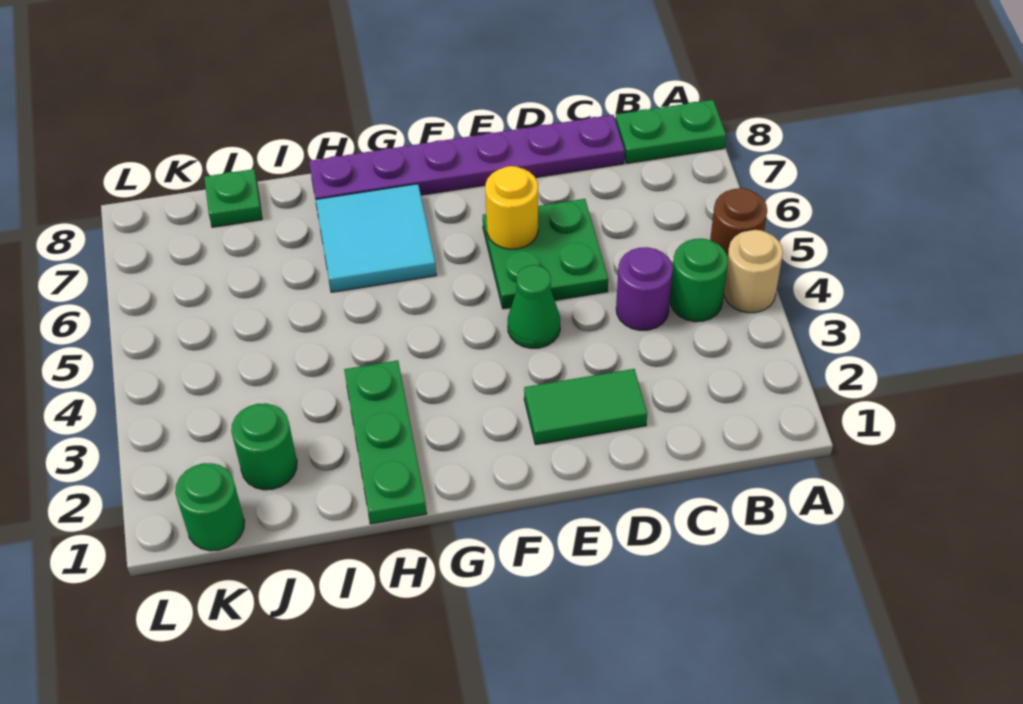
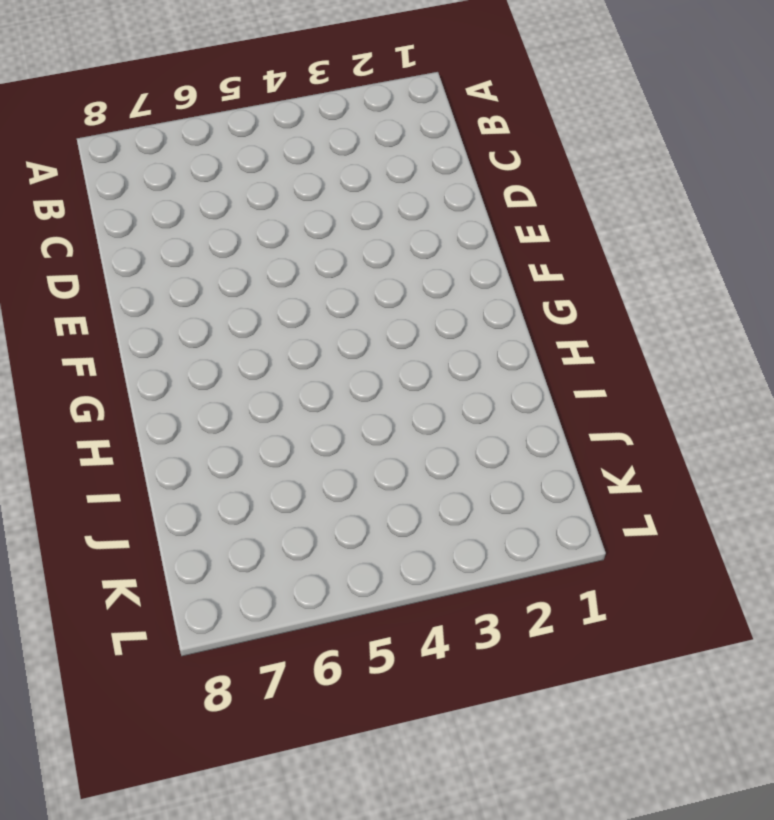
none -> tan round brick A4 level 1
none -> brown round brick A5 level 1
none -> green plate A8:B8 level 1

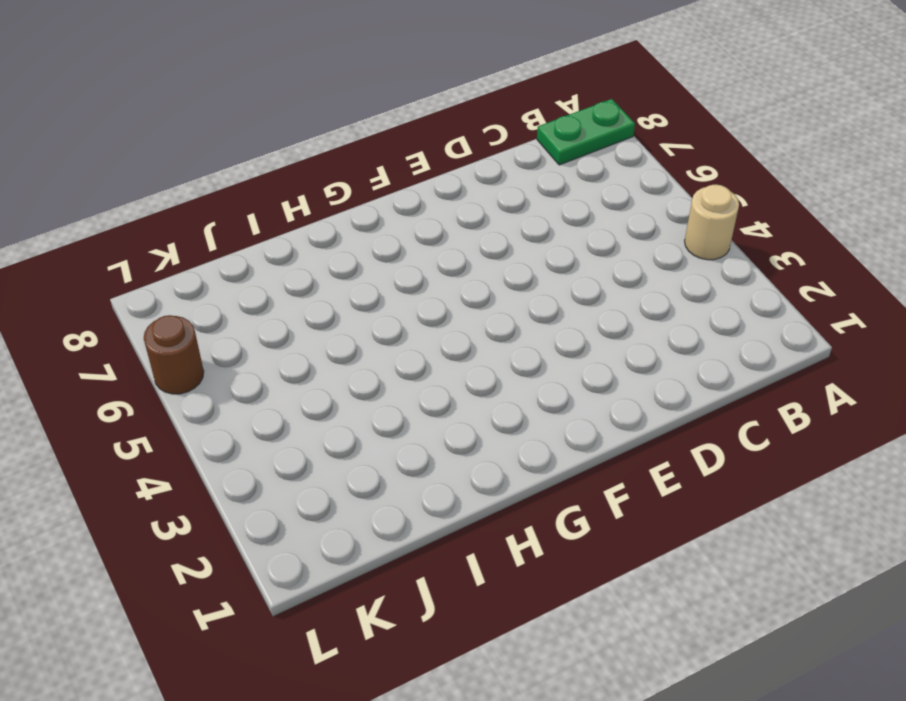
brown round brick L6 level 1 -> brown round brick A5 level 1
none -> green round brick B4 level 1
none -> purple round brick C4 level 1
none -> purple plate C8:H8 level 1

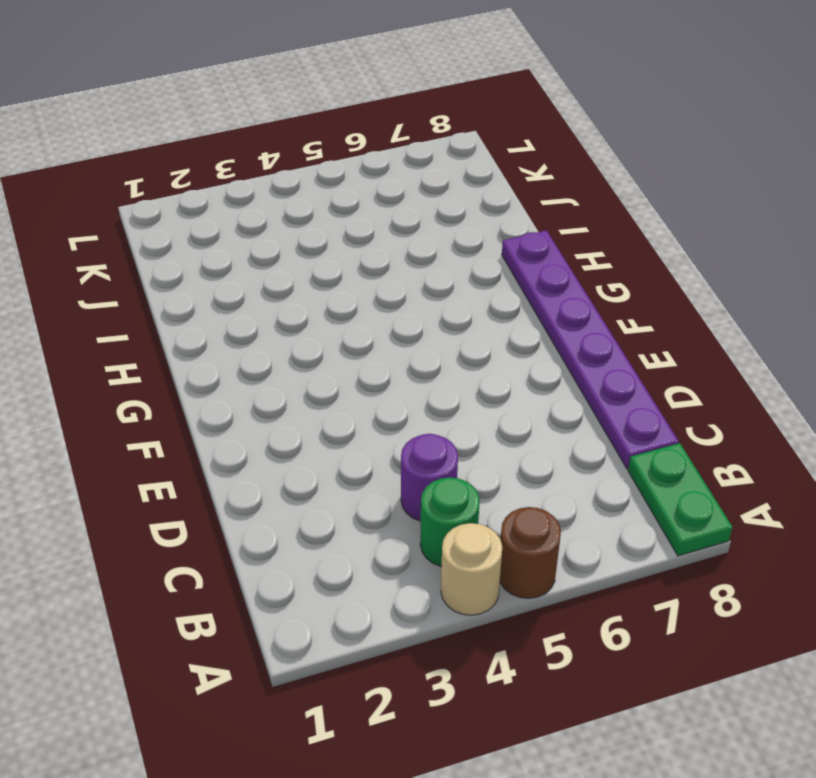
none -> green tile D2:E2 level 1
none -> green plate D5:E6 level 1
none -> green cone E4 level 1

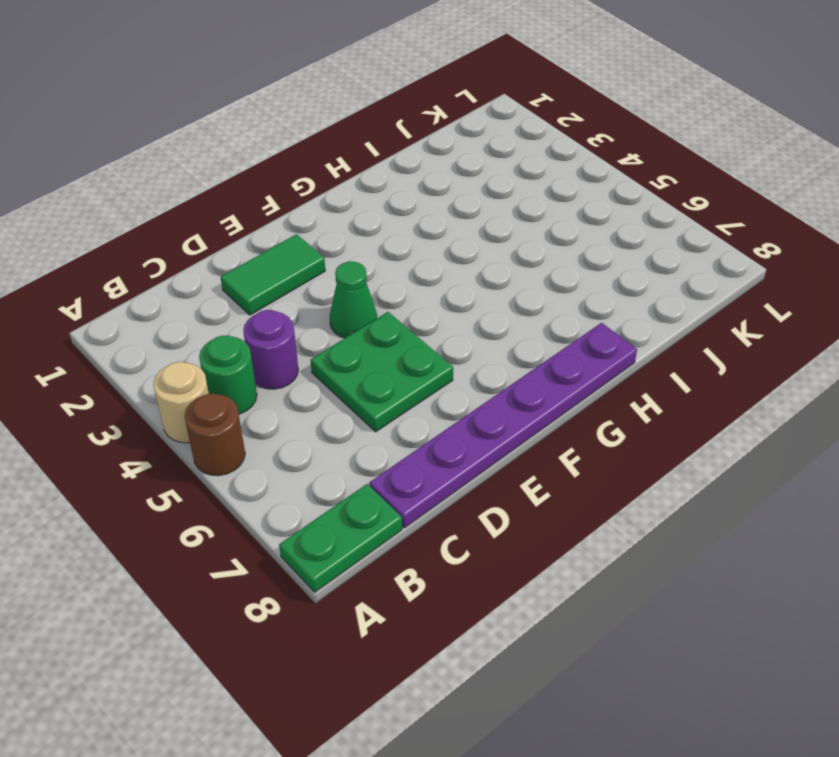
none -> cyan tile G6:H7 level 1
none -> green plate H1:H3 level 1
none -> green round brick J2 level 1

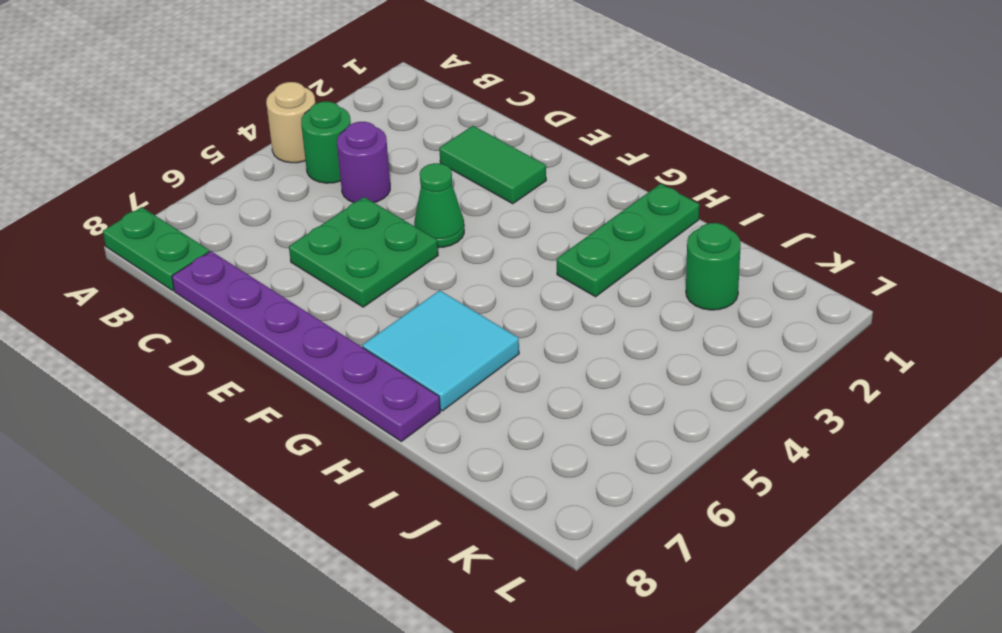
none -> brown round brick A5 level 1
none -> green plate J8 level 1
none -> green round brick K1 level 1

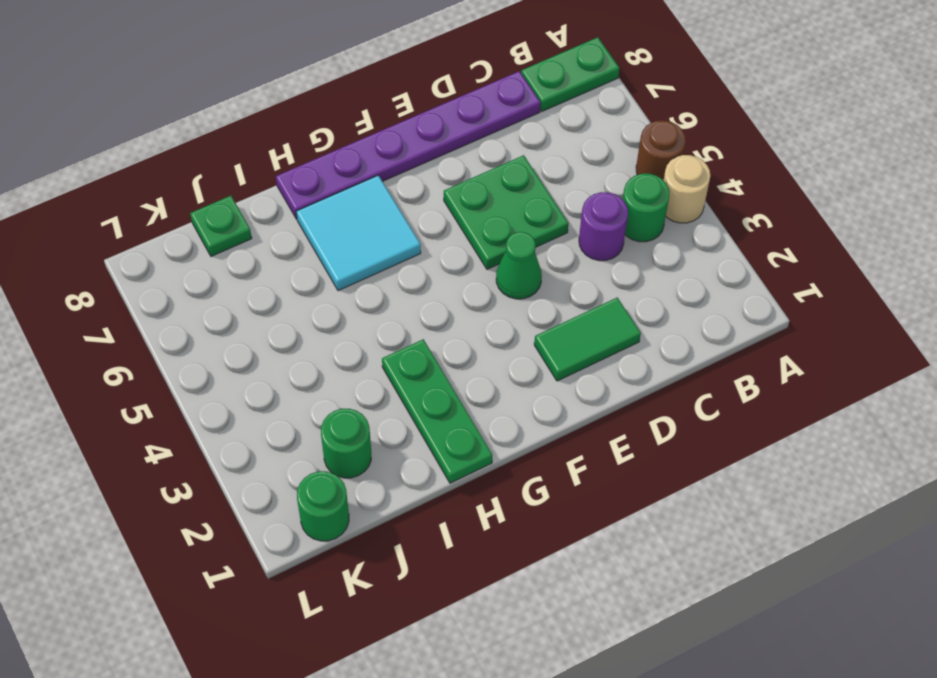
none -> yellow round brick E6 level 2

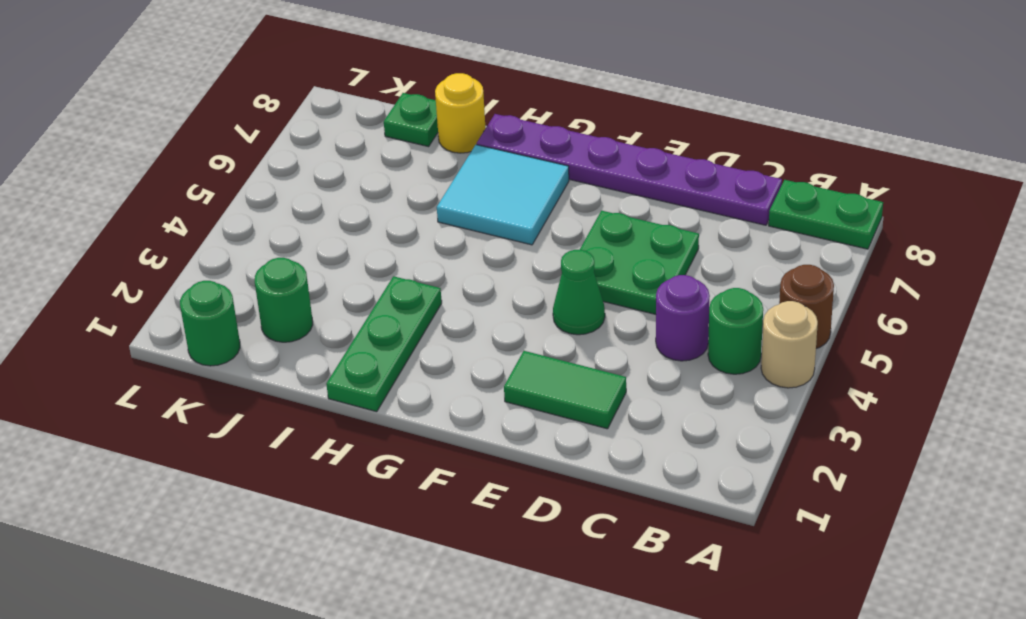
yellow round brick I8 level 1 -> yellow round brick E6 level 2

